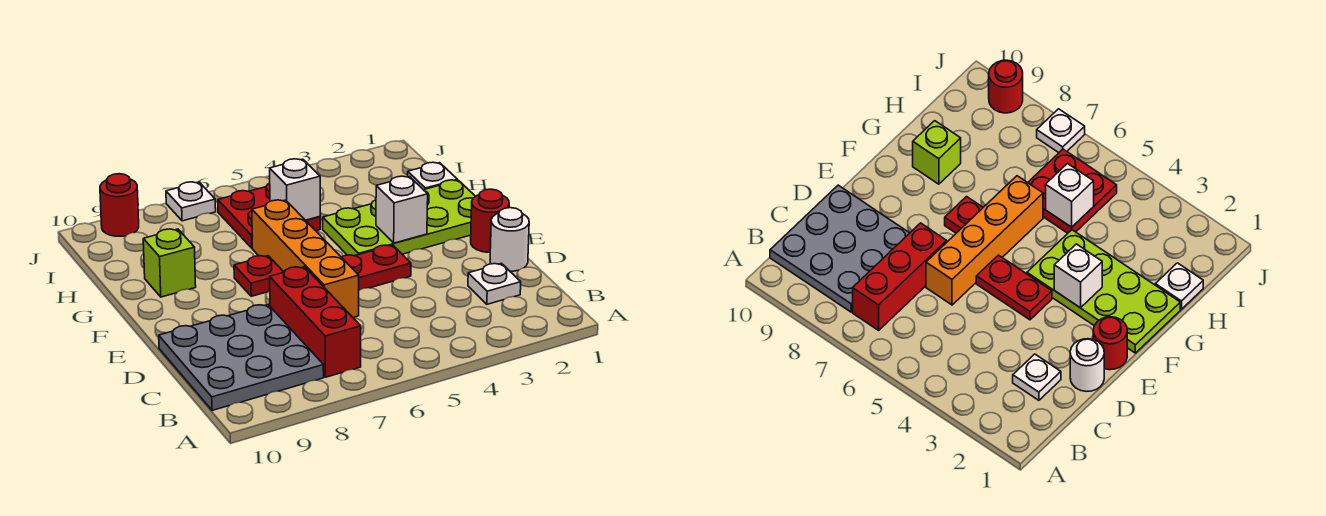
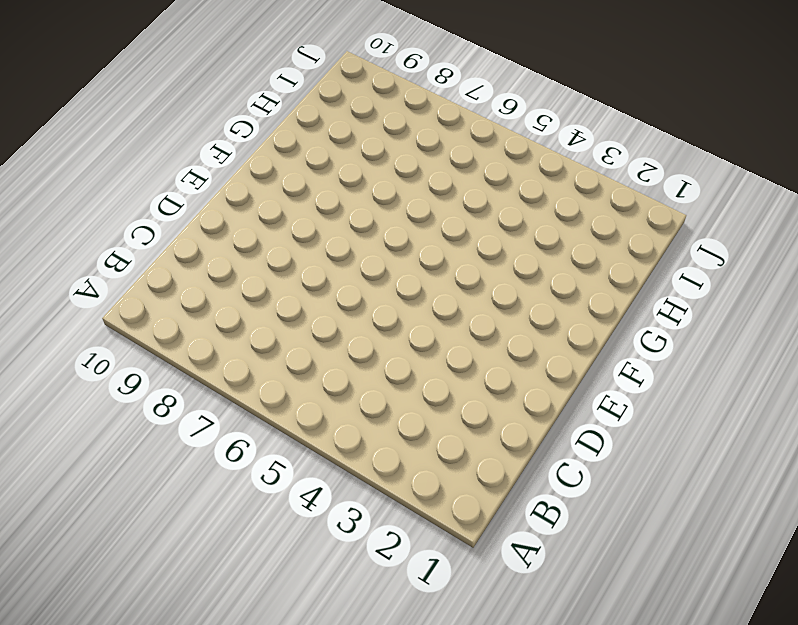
none -> red brick B7:D7 level 1
none -> grey plate B8:D10 level 1
none -> white plate C2 level 1

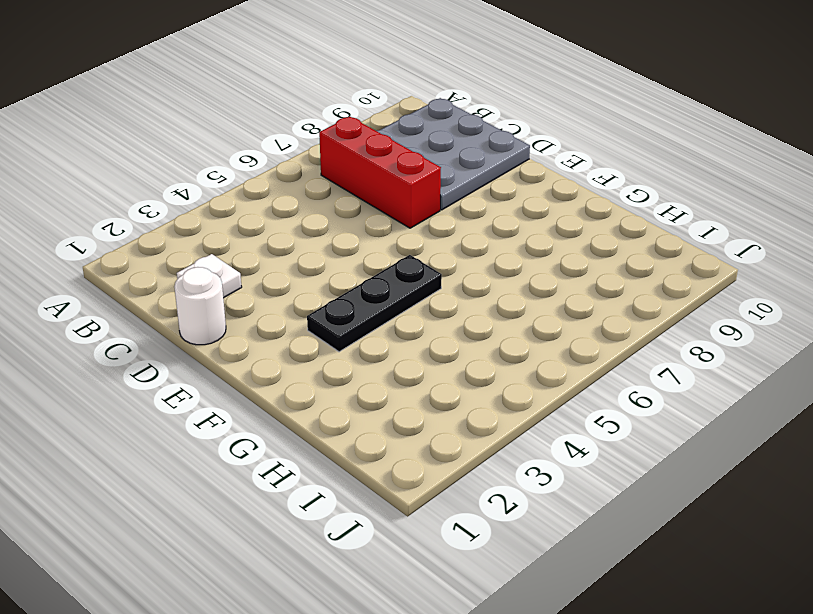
black plate F3:F5 level 1 -> lime plate F1:G4 level 1
none -> orange brick D6:G6 level 1
none -> red round brick E1 level 1
none -> red plate E4:E5 level 1

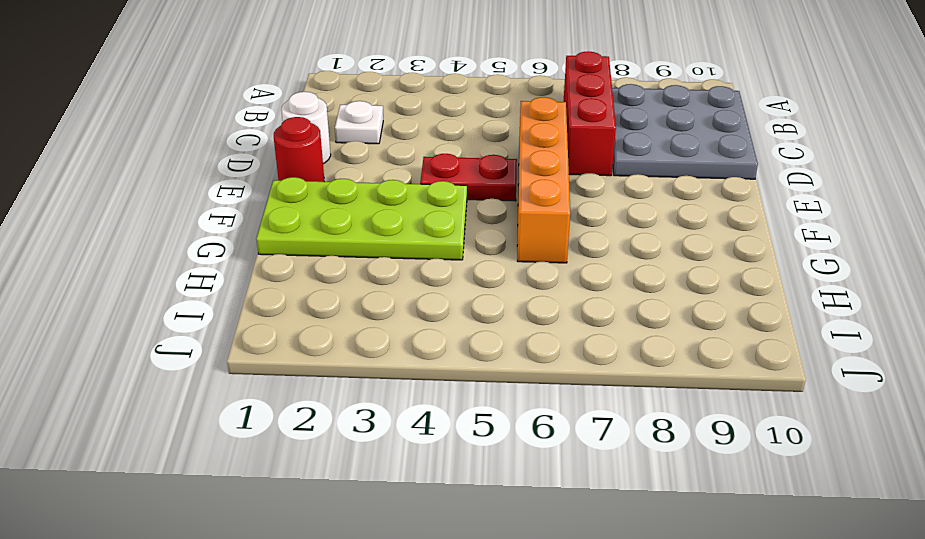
none -> red plate F7 level 1
none -> lime brick G9 level 1
none -> white plate H1 level 1

